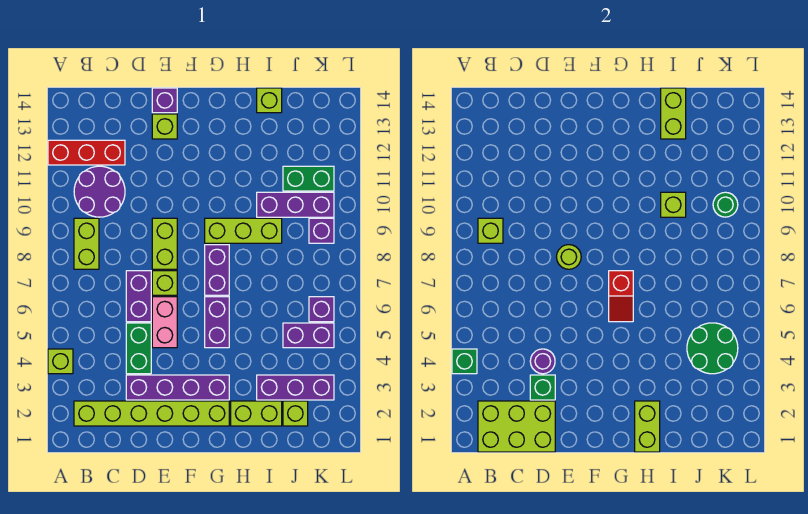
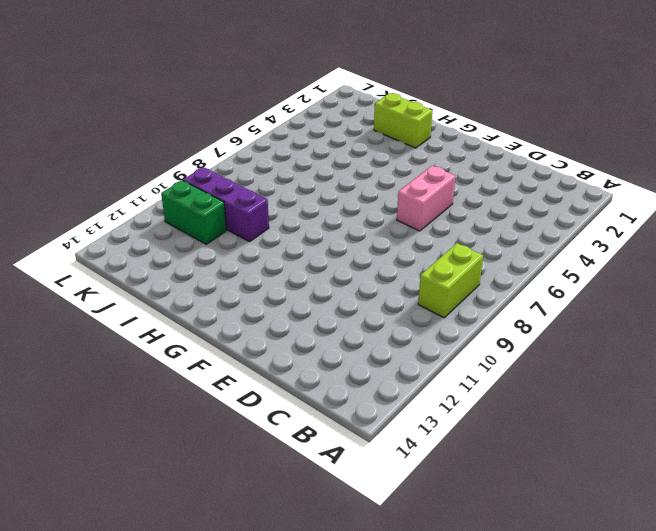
none -> lime brick A4 level 1
none -> red brick A12:C12 level 1
none -> lime brick B2:G2 level 1
none -> purple round brick B10:C11 level 1

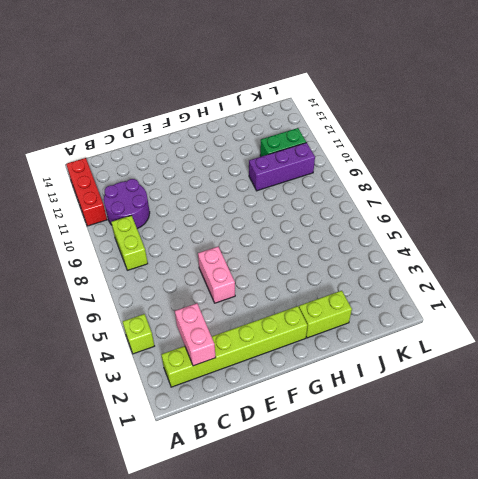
red brick A11:A13 level 1 -> red brick A12:C12 level 1
pink brick C2:C3 level 2 -> lime brick B1:D2 level 2
none -> purple brick D3:G3 level 1
none -> green brick D4:D5 level 1
none -> purple brick D6:D7 level 1
none -> lime brick E7 level 1

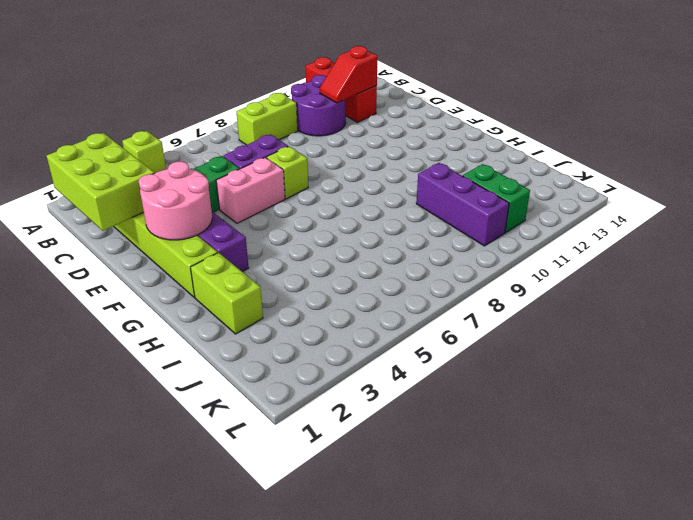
red slope C11:C12 level 2 top 12 -> red slope G6:G7 level 2 top 7
pink round brick E2:F3 level 2 -> none
none -> lime brick E8:E9 level 1
none -> lime brick E13 level 1
none -> purple brick E14 level 1
none -> purple brick G5:G6 level 1

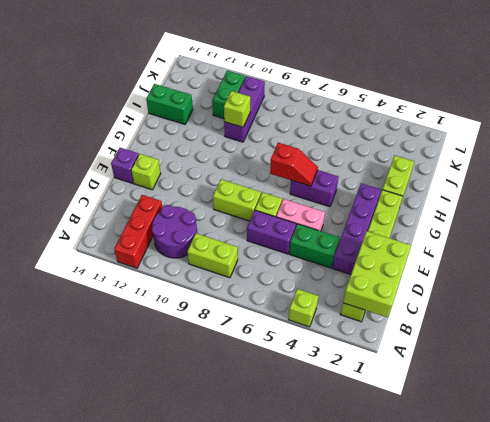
green brick I13:I14 level 1 -> lime brick I14 level 1
none -> purple brick G7:G8 level 1
none -> lime brick G9:I9 level 1
none -> purple brick I3:K3 level 1
none -> lime brick J2 level 1

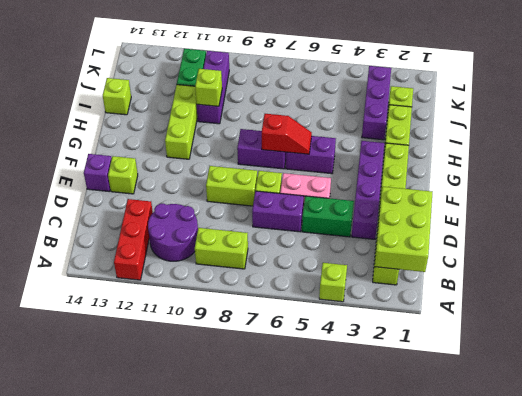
lime brick G11:I11 level 1 -> lime brick G9:I9 level 1
none -> purple brick J5:K5 level 1
none -> purple brick K6 level 1
none -> purple brick K9 level 1
none -> green brick A4 level 2

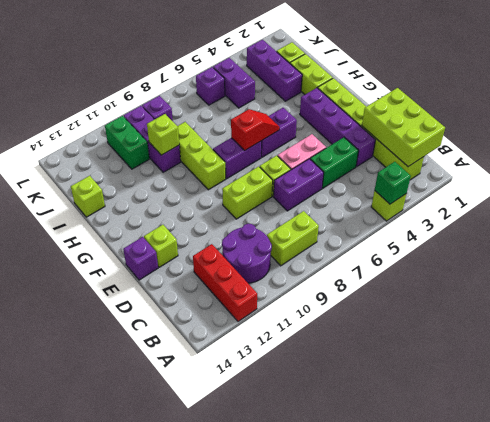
none -> lime brick B9 level 2
none -> green brick D3 level 2
none -> purple round brick D4 level 2
none -> lime round brick E8 level 2

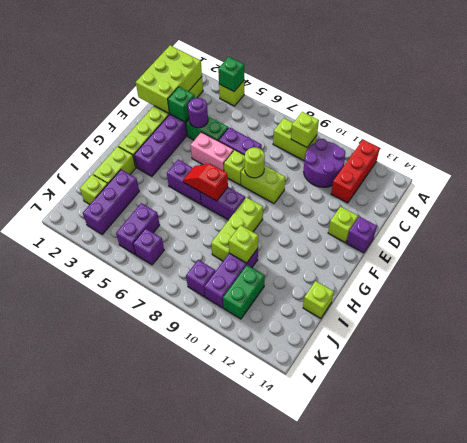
none -> lime brick H1:H2 level 2
none -> lime brick I13:I14 level 2
none -> green round brick J4:K5 level 2
none -> green round brick K10 level 2

